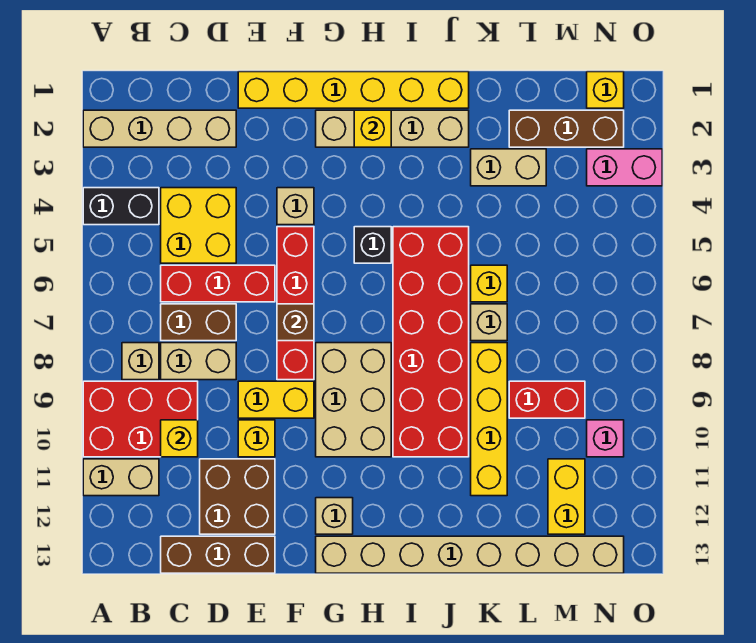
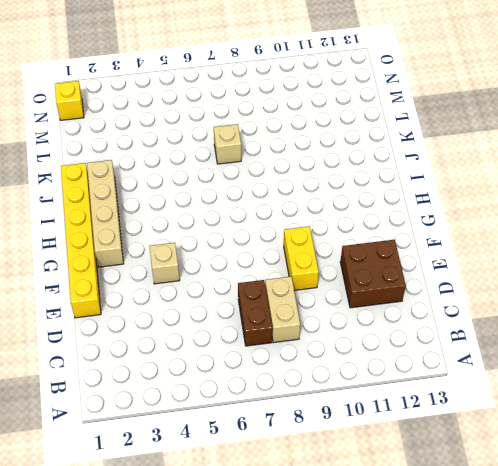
none -> tan brick A2:D2 level 1
none -> black brick A4:B4 level 1
none -> red brick A9:C10 level 1
none -> tan brick A11:B11 level 1

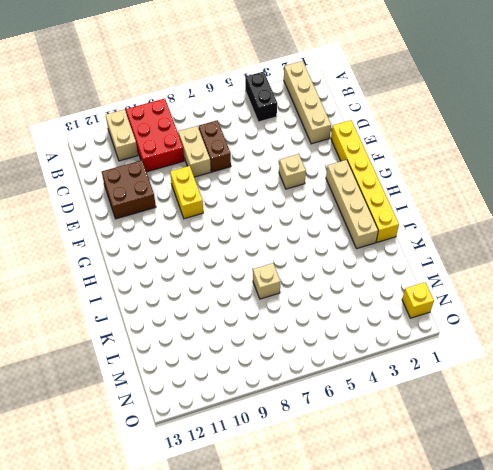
none -> tan brick B8 level 1
none -> yellow brick C4:D5 level 1
none -> red brick C6:E6 level 1
none -> brown brick C13:E13 level 1

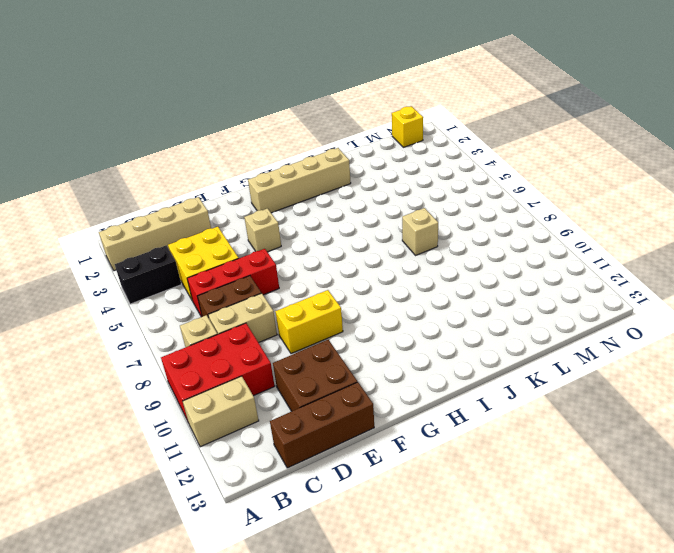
none -> yellow brick E1:J1 level 1
none -> yellow brick E10 level 1
none -> red brick F5:F8 level 1
none -> tan brick G8:H10 level 1

